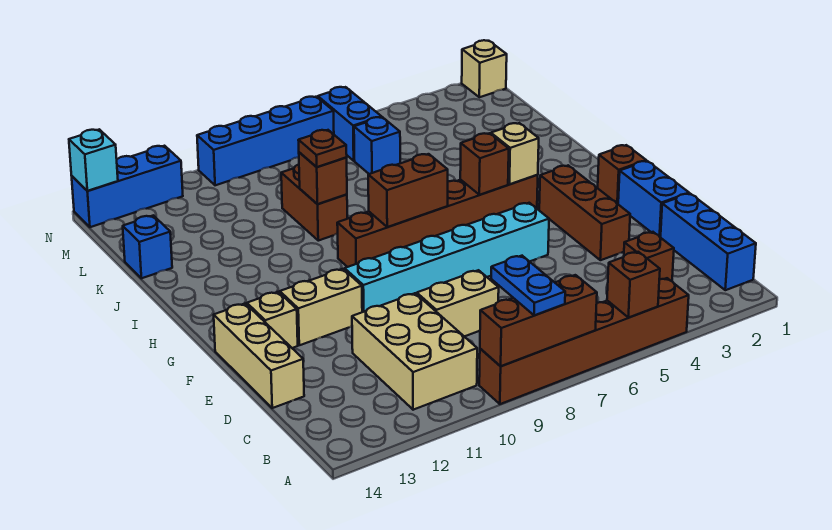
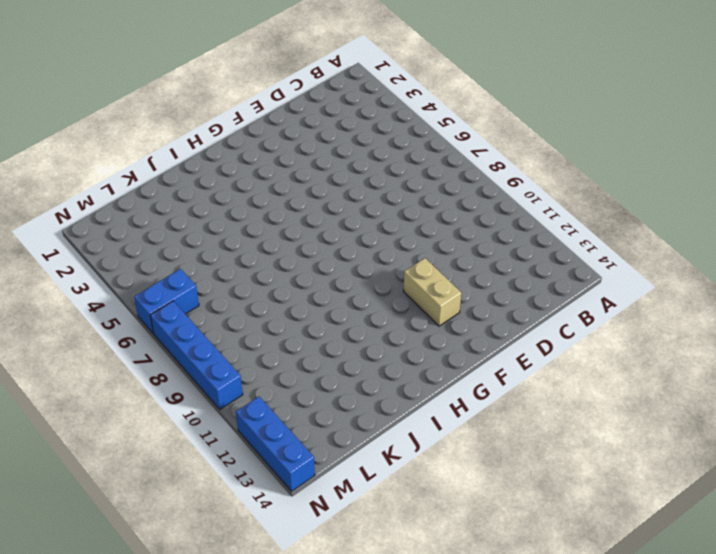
none -> brown brick A4:A9 level 1
none -> blue brick B1:D1 level 1
none -> tan brick B10:D11 level 1

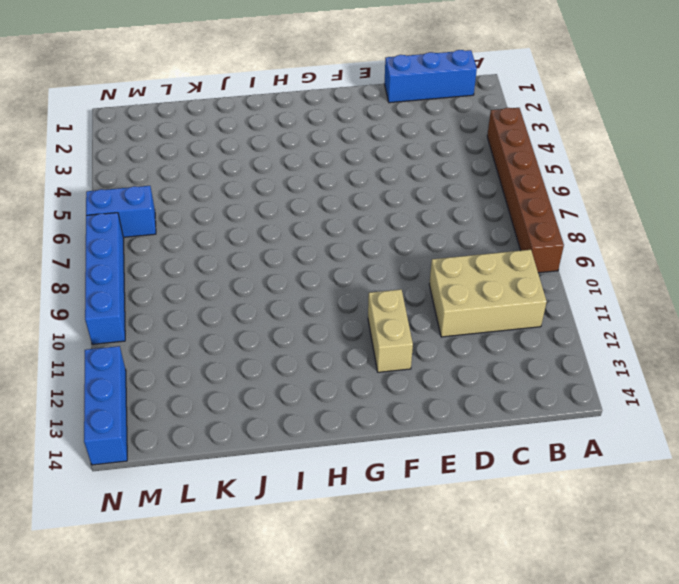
none -> brown brick C3 level 1
none -> tan brick D8:D9 level 1
none -> tan brick D14:F14 level 1

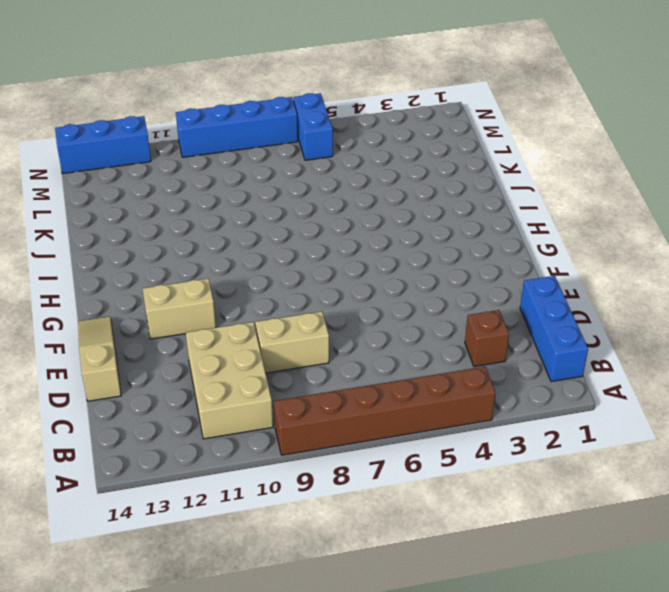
tan slope D14:F14 level 1 top D -> tan brick D14:F14 level 1
none -> blue brick E1:F1 level 1
none -> brown brick E3:G3 level 1
none -> cyan brick F5:F10 level 1

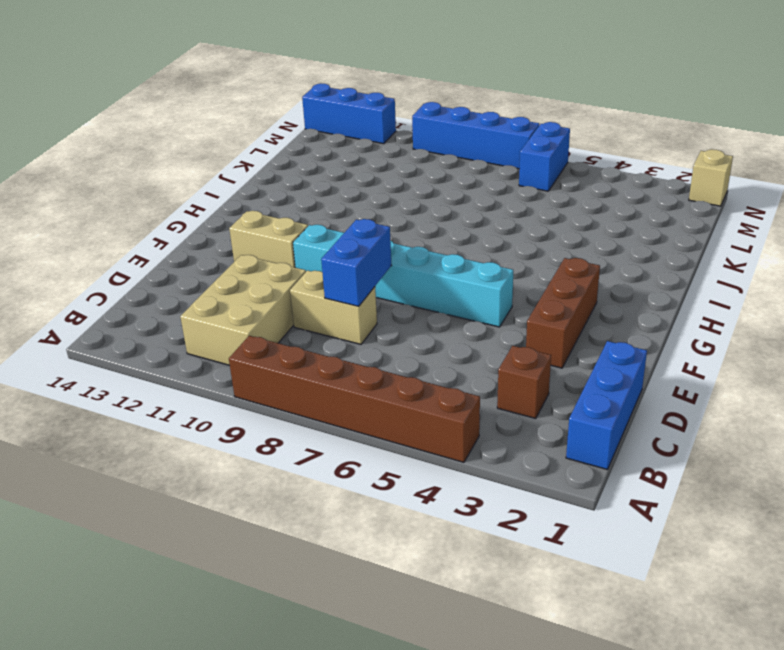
blue brick D8:E8 level 2 -> blue brick E1:F1 level 1
none -> tan brick D14:F14 level 1
none -> tan brick F13 level 1
none -> brown brick G1 level 1

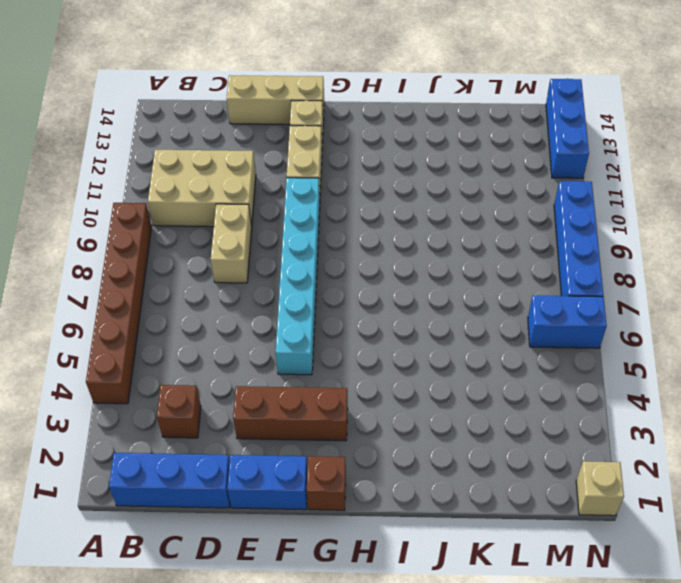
none -> brown brick H4:H9 level 1
none -> brown brick J9:K9 level 1
none -> blue brick K14 level 1

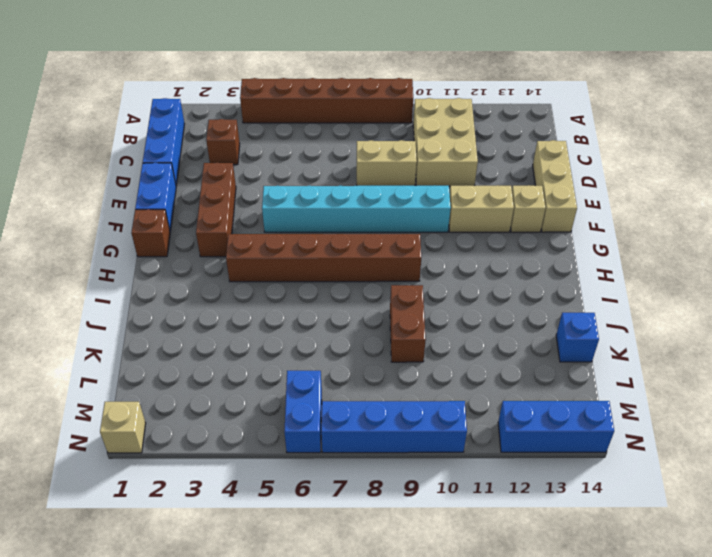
none -> blue brick L6 level 1
none -> brown brick A5 level 2
none -> brown brick A7:A9 level 2

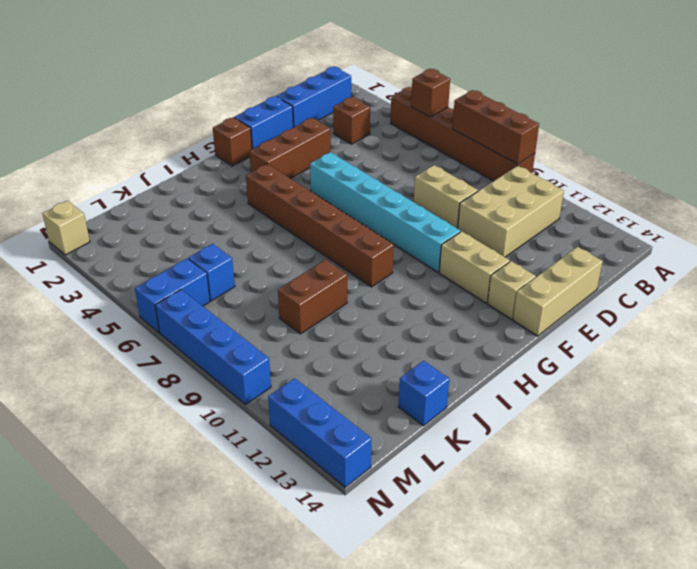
none -> tan brick H4 level 2
none -> brown brick H5 level 2
none -> brown brick H7:H8 level 2

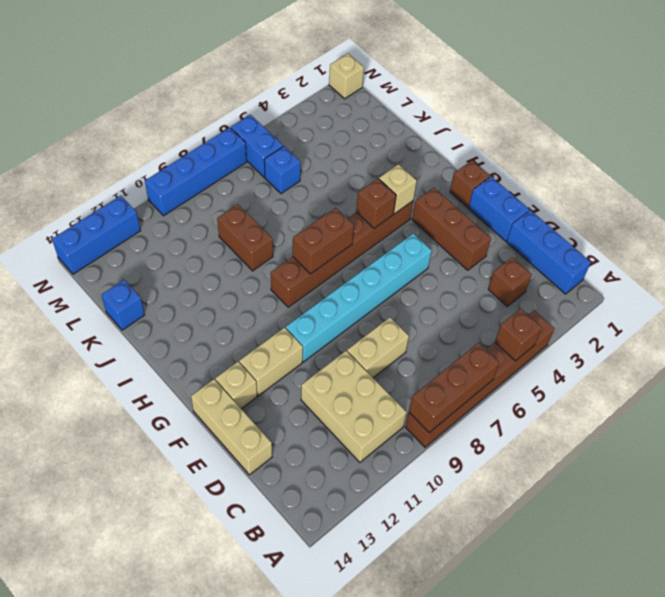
none -> brown brick J9 level 2
none -> cyan brick N14 level 2
none -> blue plate A8:B8 level 3

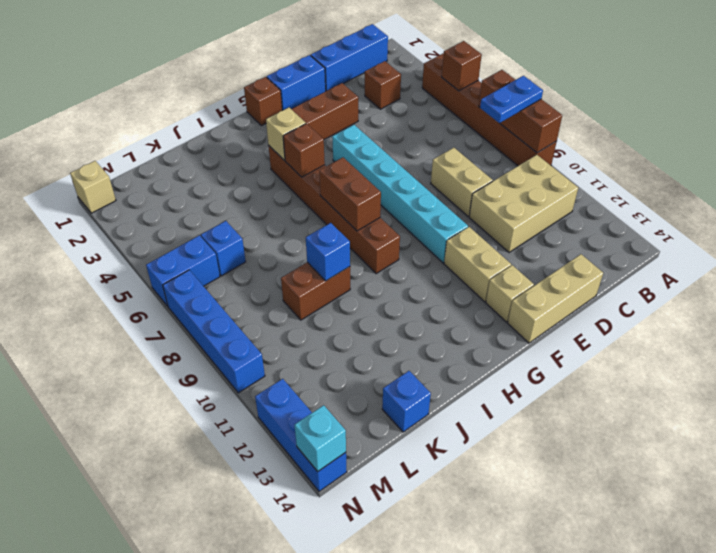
blue brick J9 level 2 -> brown brick J9 level 2
none -> brown plate J9 level 3

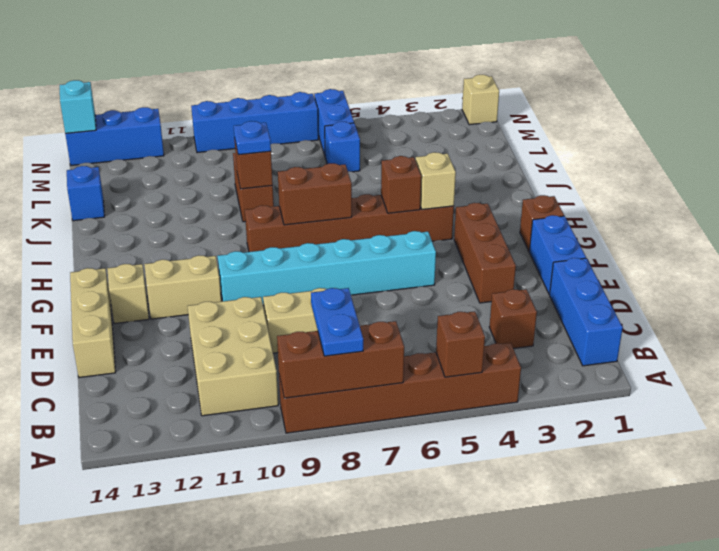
blue plate J9 level 3 -> brown plate J9 level 3

